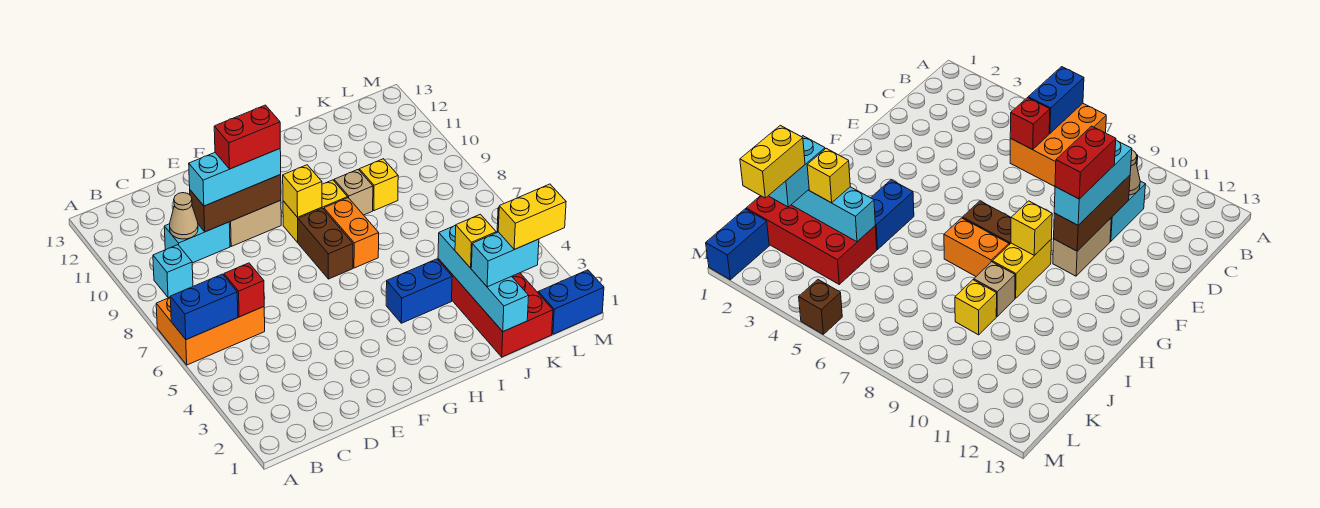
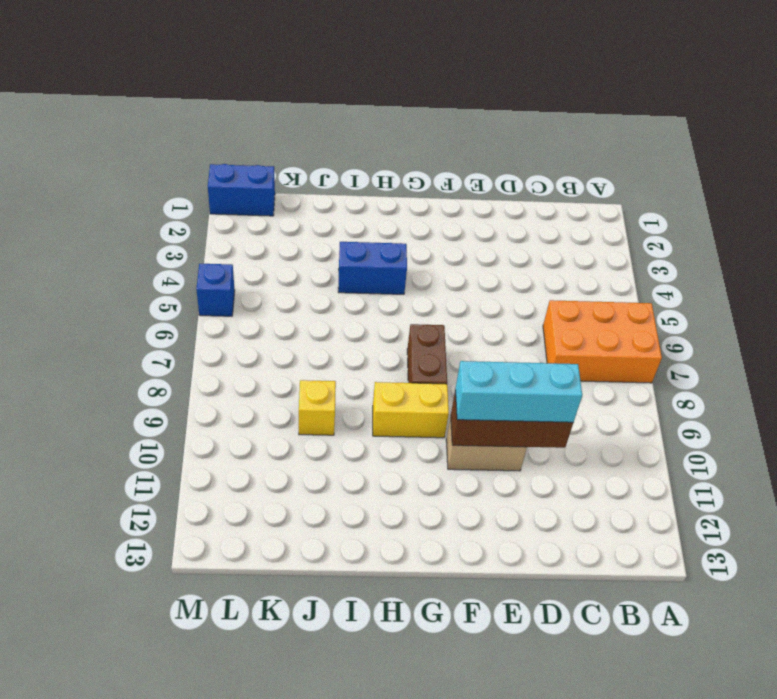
blue brick M5 level 1 -> brown brick M5 level 1
none -> cyan brick B9 level 1
none -> cyan brick C10:D10 level 1
none -> orange brick H7:H8 level 1

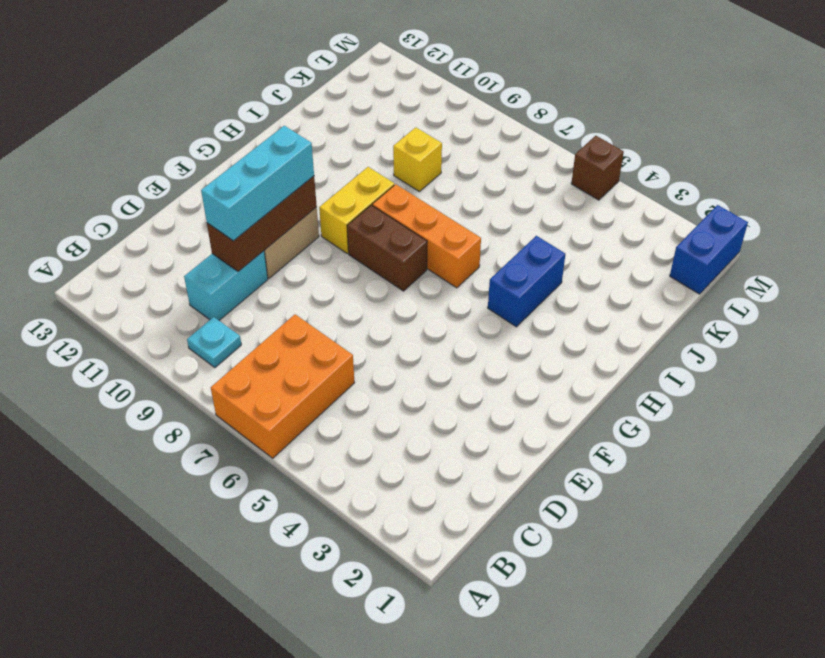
cyan plate B9 level 1 -> cyan brick B9 level 1
orange brick H6:H8 level 1 -> orange brick H7:H8 level 1
none -> tan brick I9 level 1
none -> red brick J1:K4 level 1
none -> blue brick A6:B6 level 2

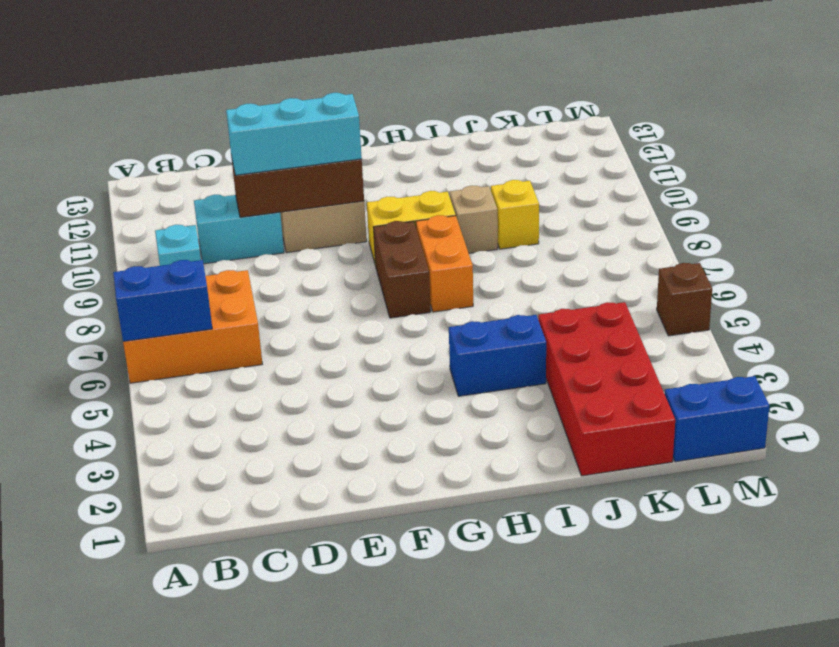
none -> red brick C6 level 2
none -> tan cone C10 level 2
none -> yellow brick G9 level 2

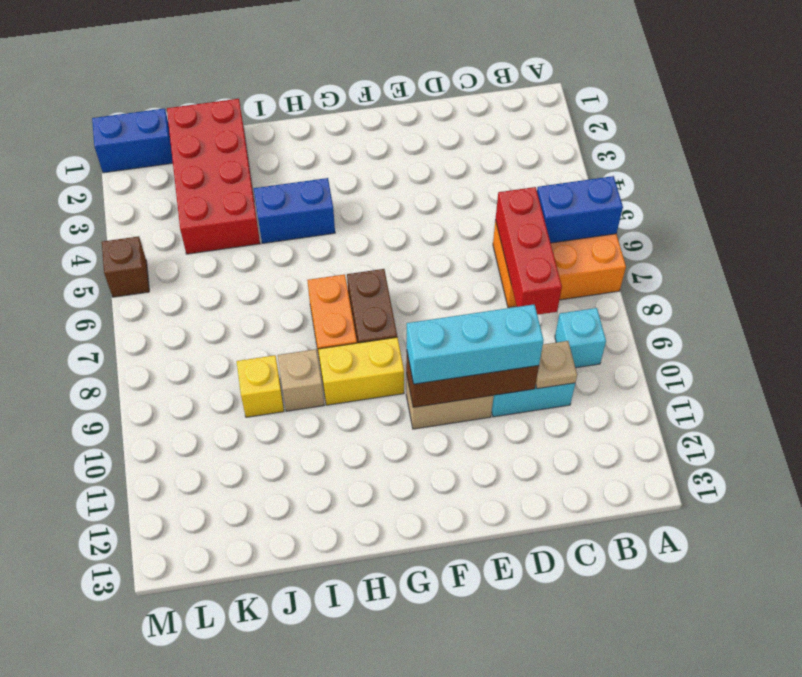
red brick C6:C8 level 2 -> red brick C6 level 2
tan plate C10 level 2 -> tan cone C10 level 2
none -> yellow brick G9 level 2
none -> cyan brick J1:J4 level 2
none -> cyan brick J2:K2 level 3

